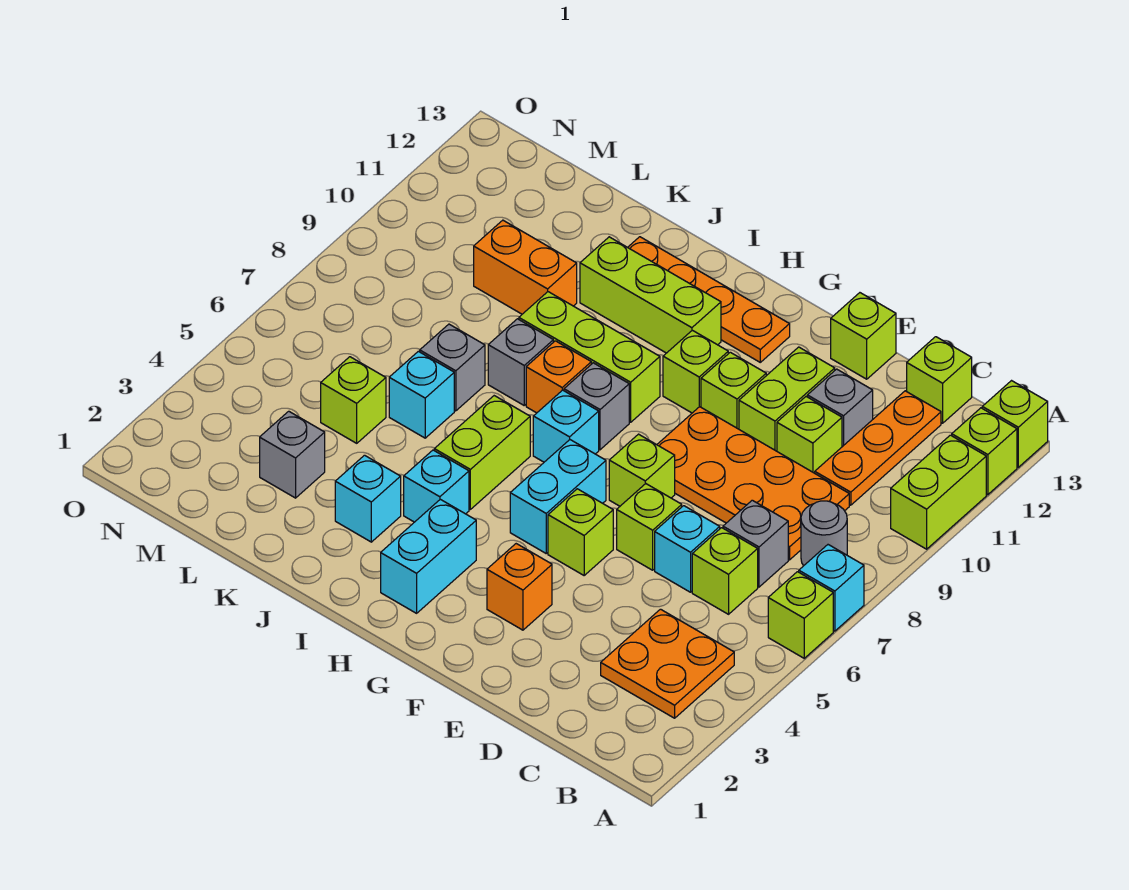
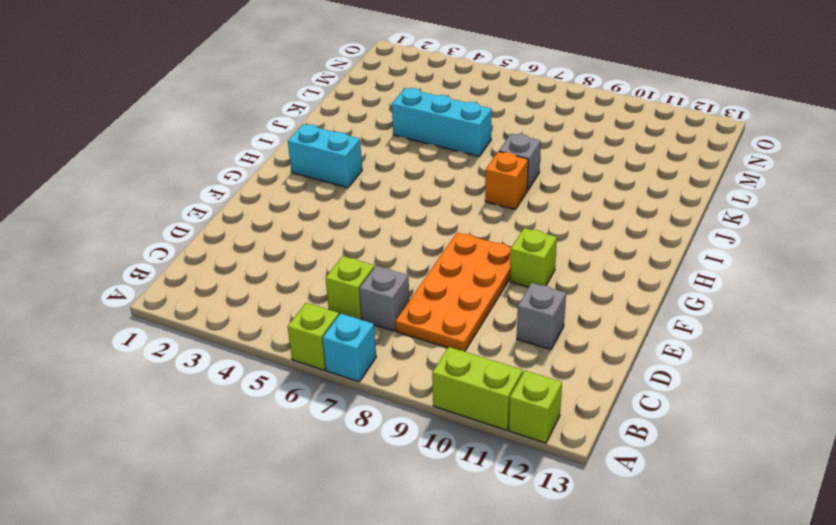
cyan brick K4:K6 level 1 -> cyan brick K6 level 1
none -> lime brick A13 level 1
none -> orange plate B3:C4 level 1
none -> grey round brick B8 level 1
none -> orange plate C10:C12 level 1

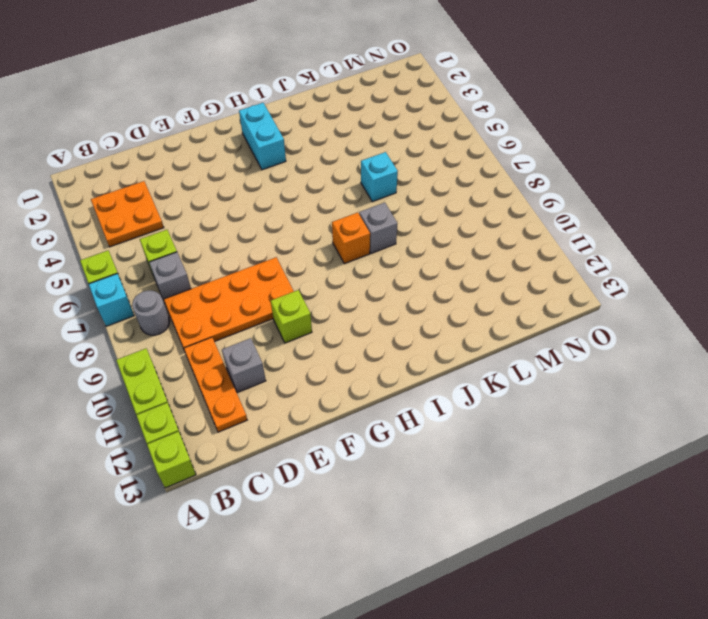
none -> lime brick C13 level 1
none -> cyan brick D6 level 1
none -> lime brick D10 level 1
none -> lime brick E6 level 1

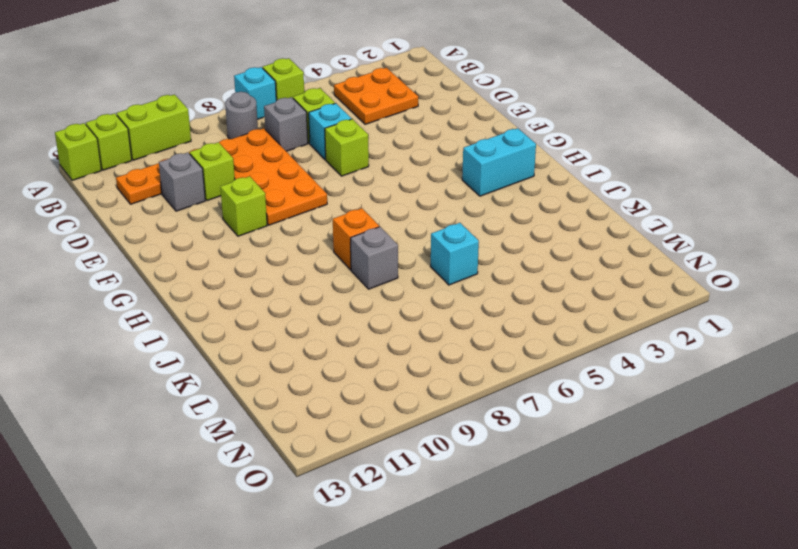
none -> lime brick C13 level 1
none -> lime brick E10:E11 level 1
none -> lime brick E13 level 1
none -> orange brick F3 level 1

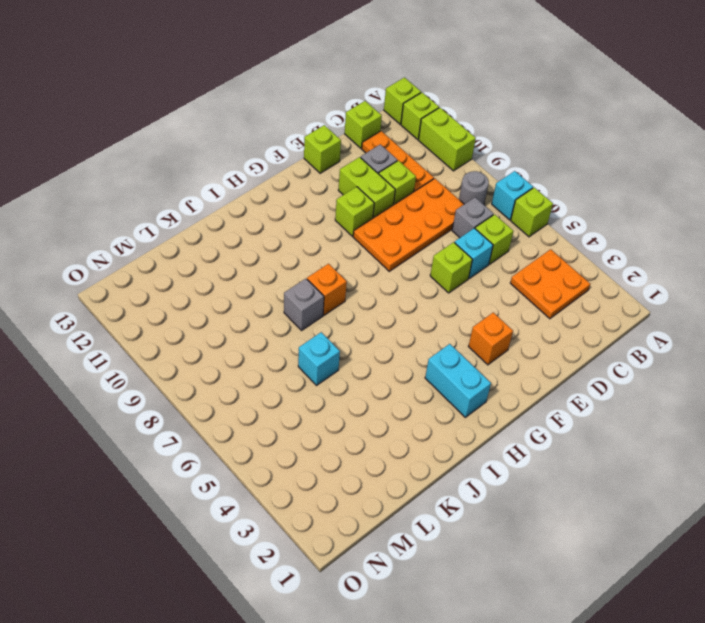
none -> lime brick F5 level 1
none -> lime brick F7 level 1
none -> cyan brick G5:G6 level 1
none -> lime brick G10 level 1

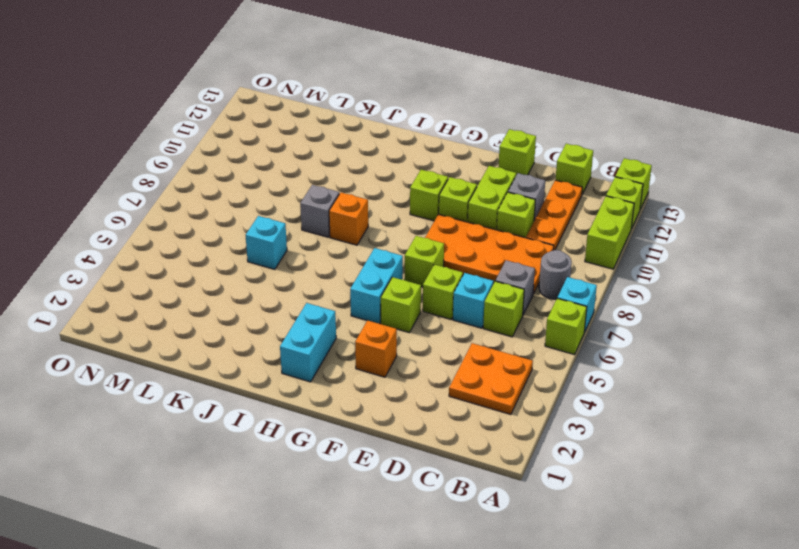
none -> orange plate G12:J12 level 1
none -> cyan brick H7 level 1
none -> grey brick H8 level 1
none -> lime brick H9:J9 level 1

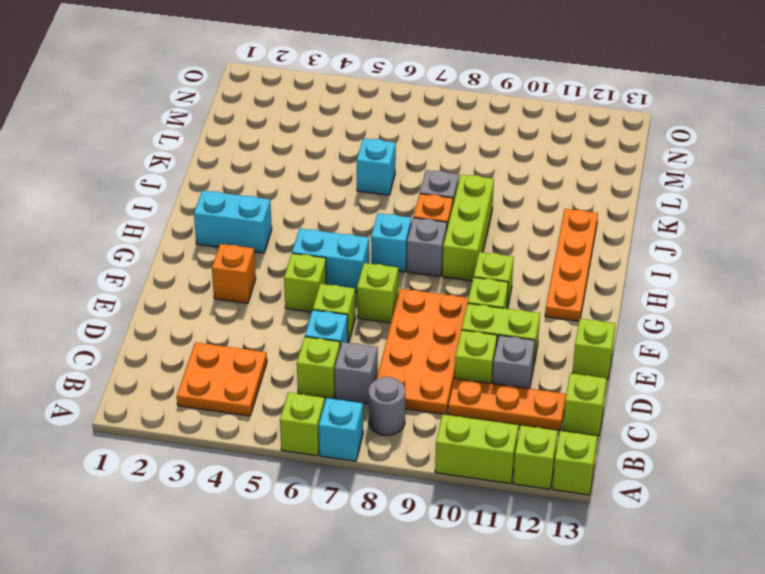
none -> lime brick H11:J11 level 1
none -> cyan brick I4 level 1
none -> lime brick I5:I6 level 1
none -> cyan brick J3 level 1

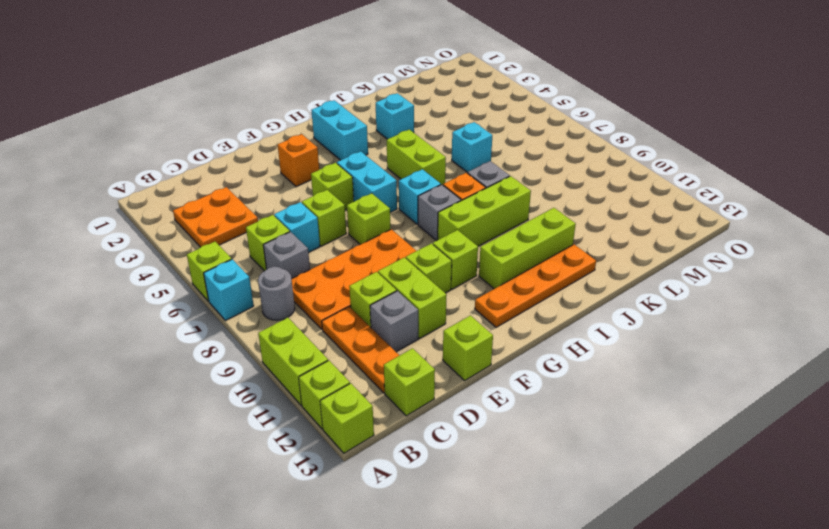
none -> cyan brick I4 level 1
none -> grey brick K7 level 1
none -> orange brick K10:L10 level 1
none -> grey brick L3 level 1

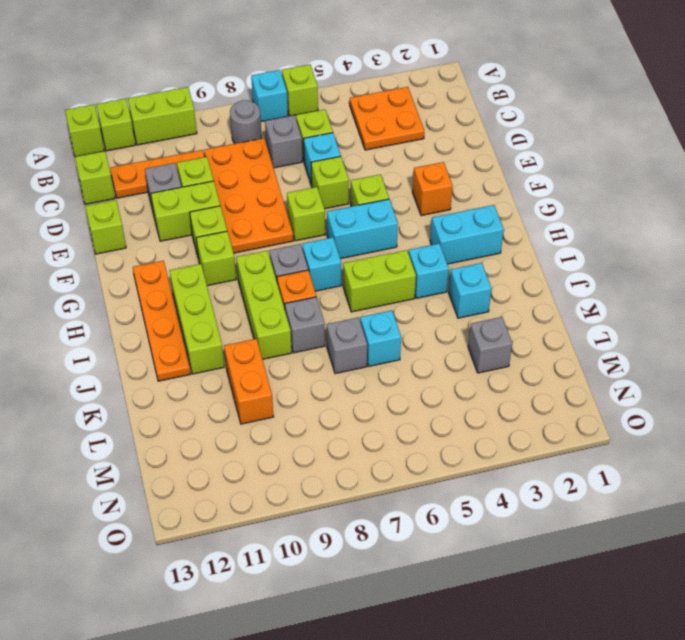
none -> lime brick L5 level 1

